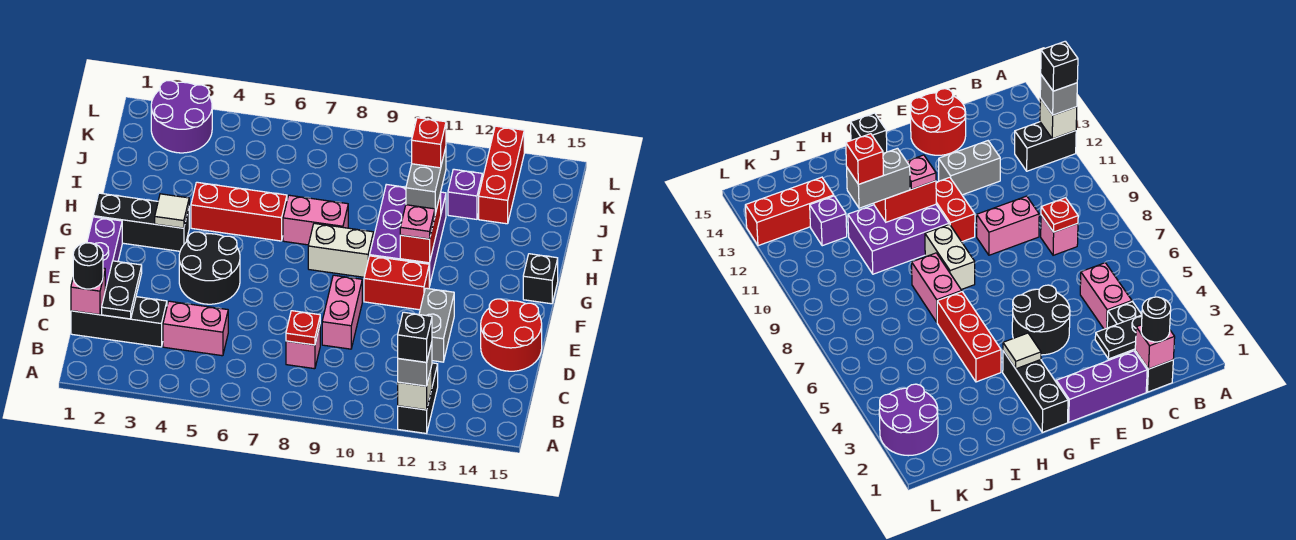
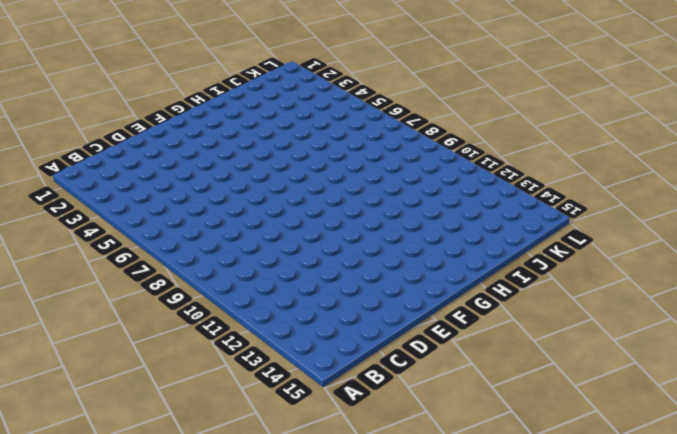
none -> black brick A12:B12 level 1
none -> black brick C1:C3 level 1
none -> pink brick C4:C5 level 1
none -> pink brick C8 level 1

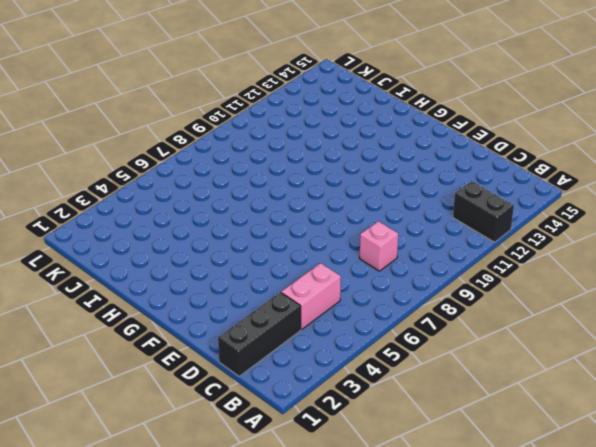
none -> purple brick D1:F1 level 1
none -> pink brick D9:E9 level 1
none -> grey brick D12:E12 level 1
none -> red round brick D14:E15 level 1

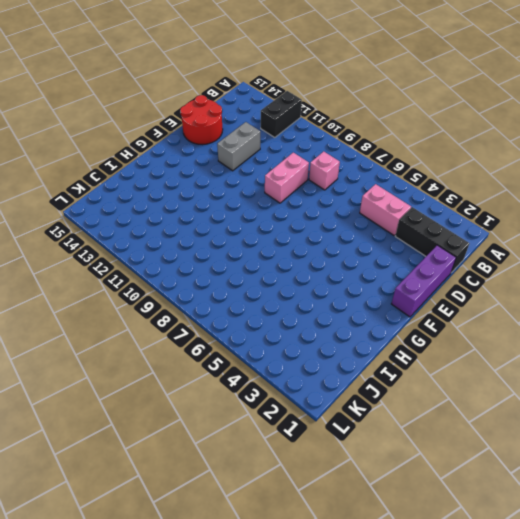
none -> black round brick E4:F5 level 1
none -> red brick F10:F11 level 1
none -> black brick G1:G3 level 1
none -> white brick G8:G9 level 1

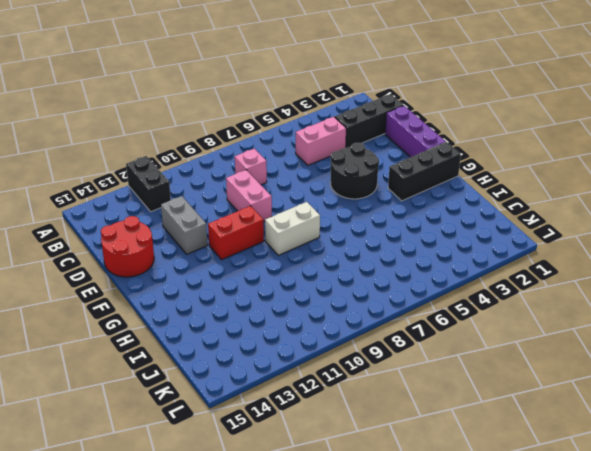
none -> purple brick G10:I11 level 1
none -> black brick G15 level 1
none -> red brick H4:H6 level 1
none -> pink brick H7:H8 level 1

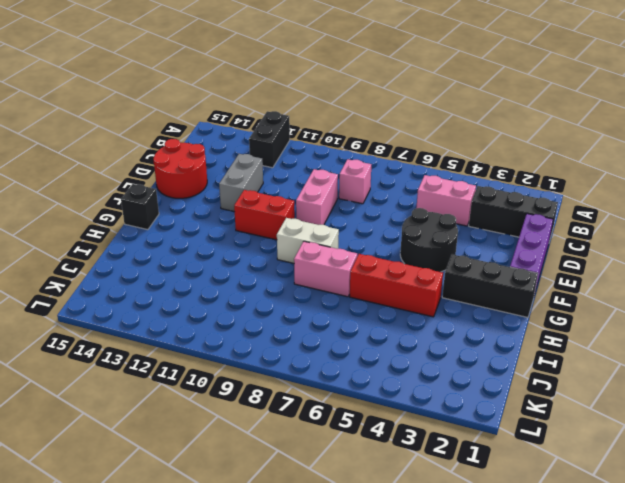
none -> purple brick G10:I11 level 1
none -> purple brick J12 level 1
none -> red brick J13:L13 level 1
none -> purple round brick K2:L3 level 1

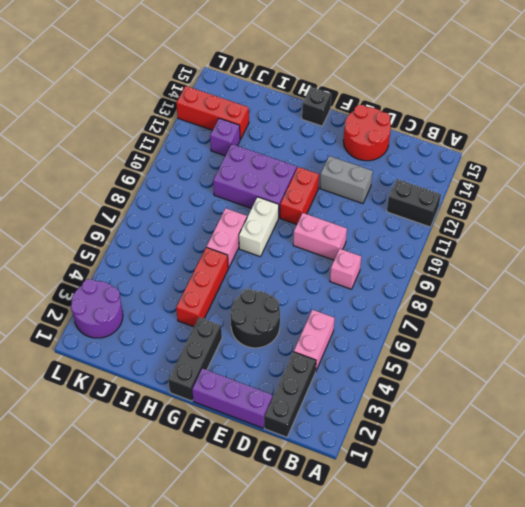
none -> white brick A12 level 2
none -> pink brick C1 level 2
none -> black plate C2:D2 level 2
none -> red plate C8 level 2

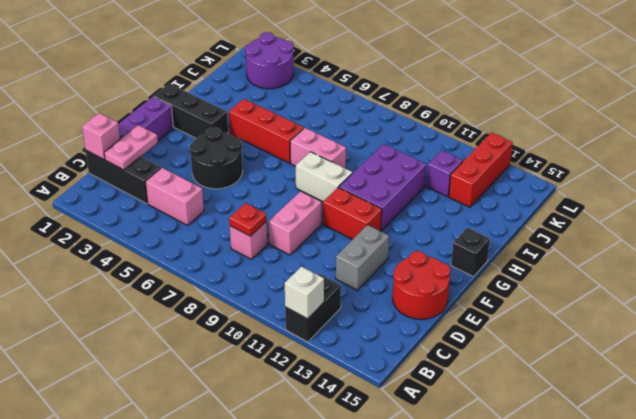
pink plate C2:D2 level 2 -> black plate C2:D2 level 2
none -> white tile G3 level 2
none -> red brick G11:H11 level 2
none -> grey brick A12 level 3
none -> black round brick C1 level 3

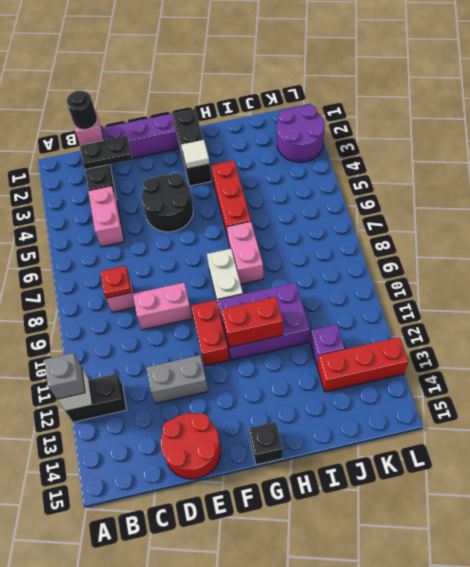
none -> pink plate G11 level 3
none -> grey brick H11:I11 level 3
none -> black brick A12 level 4
none -> red brick I11 level 4

